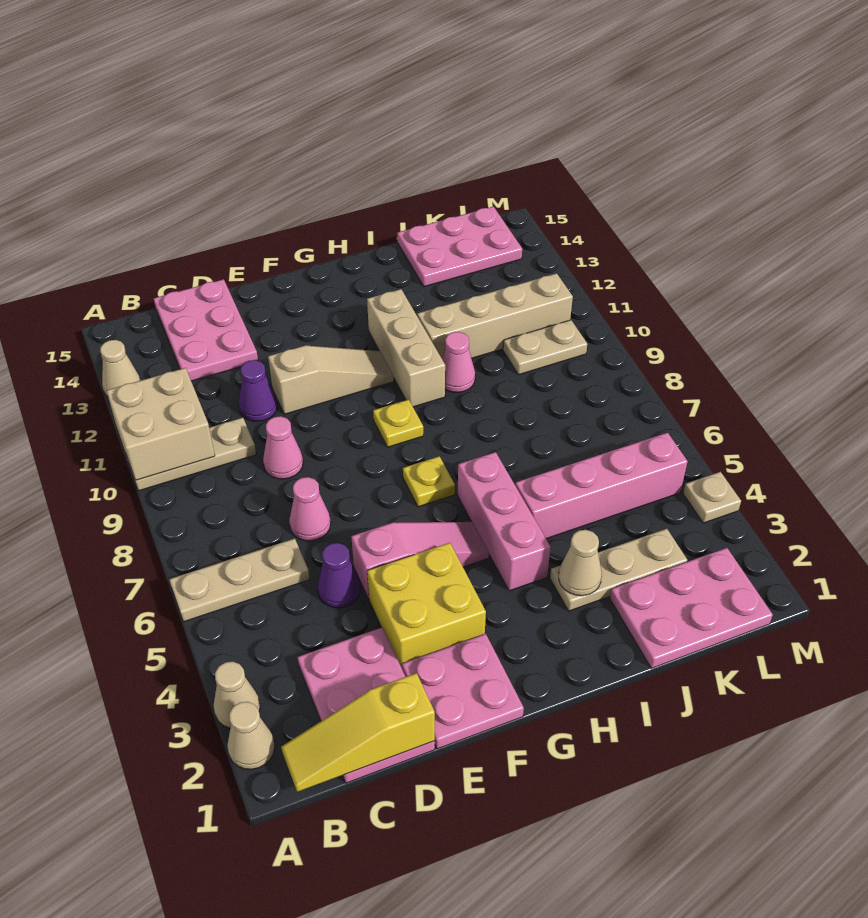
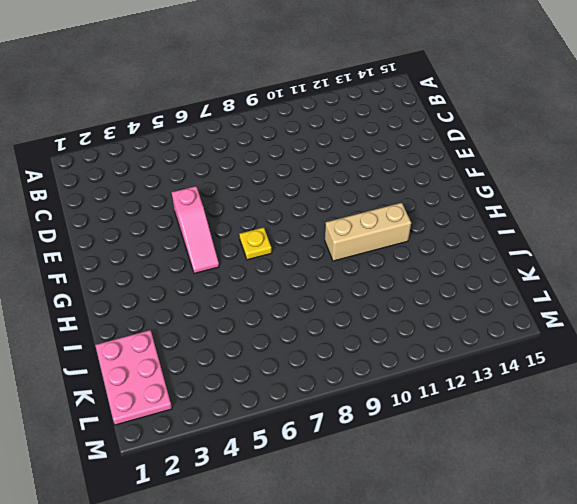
none -> tan cone A2 level 1
none -> tan cone A3 level 1
none -> tan plate A6:C6 level 1
none -> tan plate A10:C10 level 1

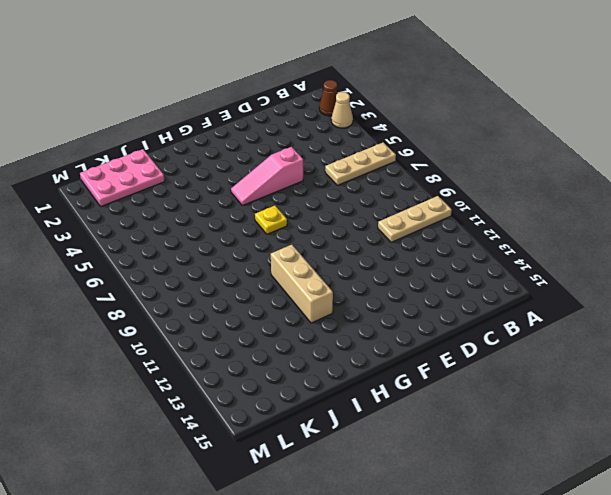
brown cone A2 level 1 -> tan cone A2 level 1
none -> tan cone A13 level 1
none -> pink plate C1:D3 level 1
none -> pink plate C13:D15 level 1
none -> purple cone D5 level 1

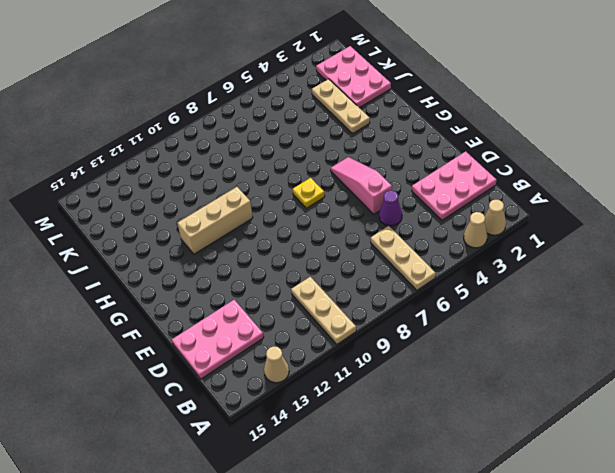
none -> pink cone D7 level 1
none -> pink cone D9 level 1
none -> purple cone D11 level 1
none -> pink plate E1:F2 level 1

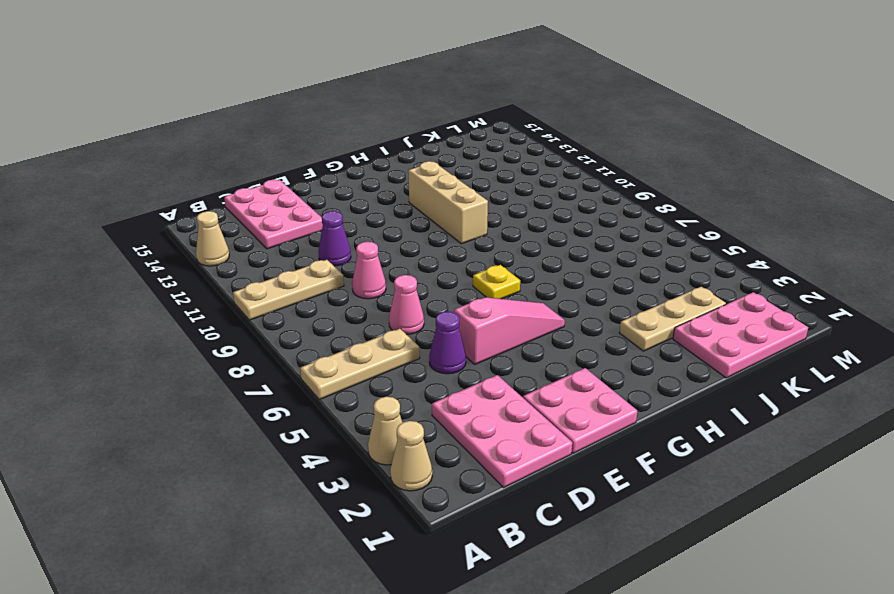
none -> yellow brick E3:F4 level 1
none -> tan slope E11:G11 level 1 top E
none -> yellow plate G9 level 1
none -> pink brick H4:H6 level 1

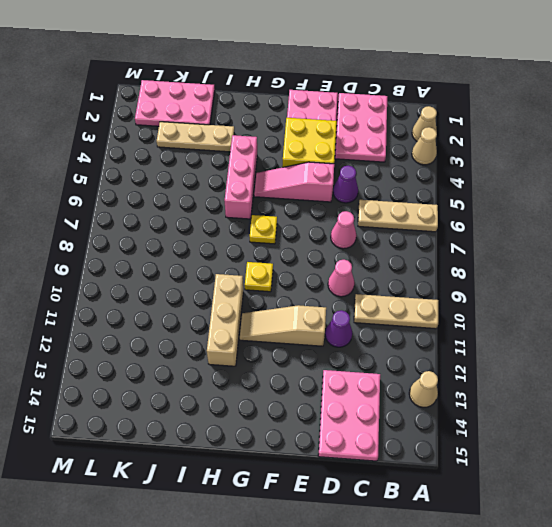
none -> pink brick I5:L5 level 1
none -> pink cone I10 level 1
none -> tan brick I11:L11 level 1
none -> pink plate J14:L15 level 1

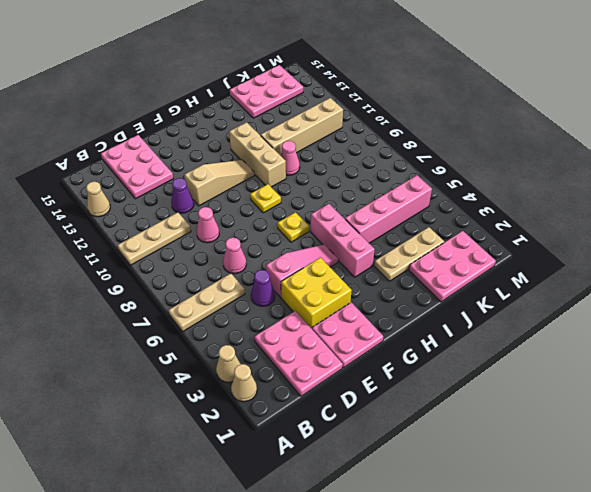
none -> tan plate K10:L10 level 1
none -> tan plate M4 level 1
none -> tan brick A10:B11 level 2
none -> yellow slope B1:D1 level 2 top D

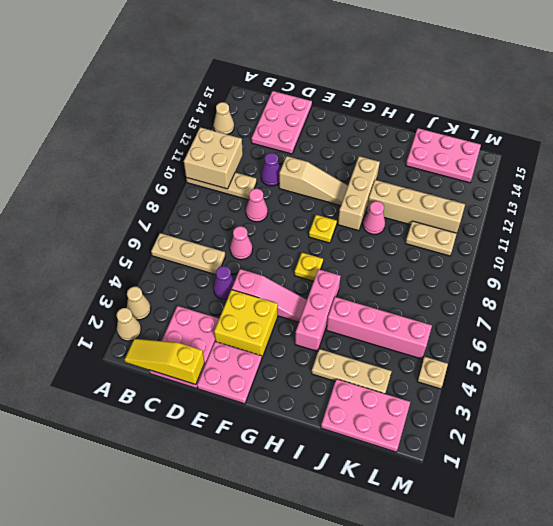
none -> tan cone I3 level 2

